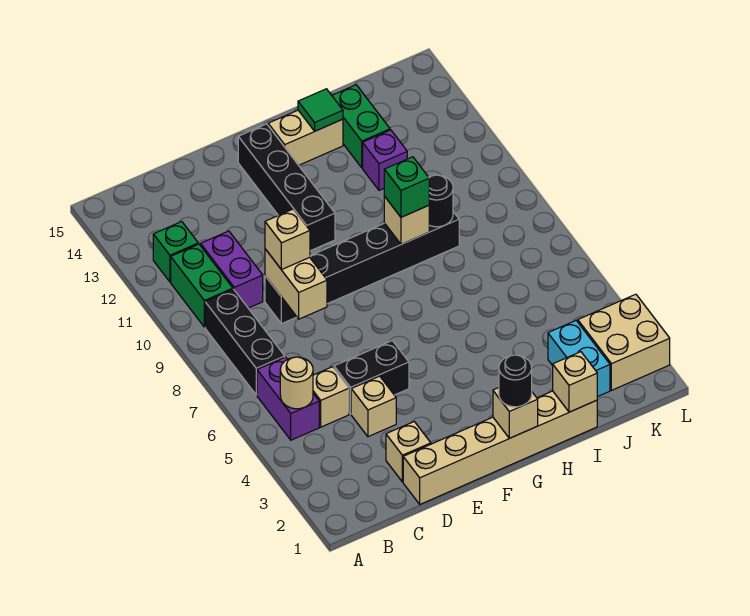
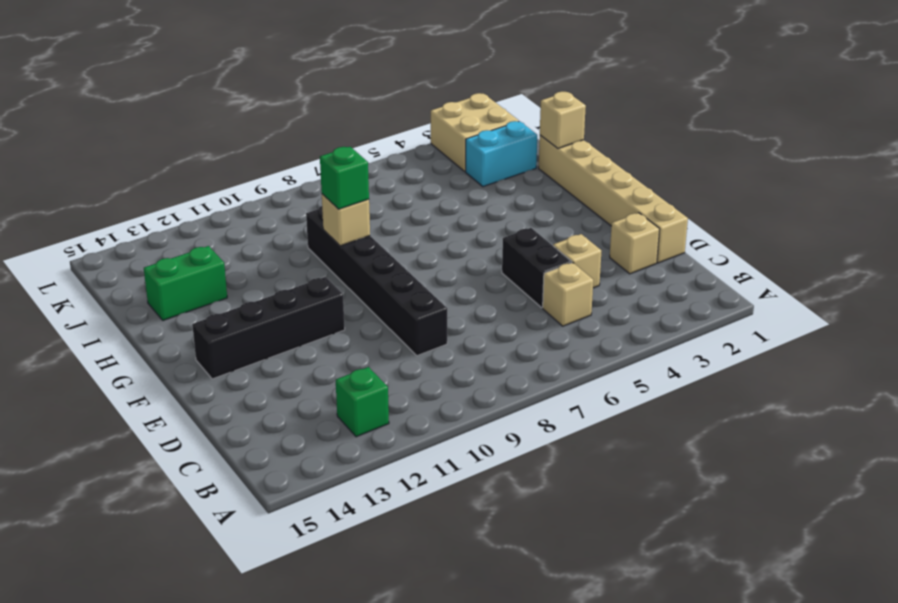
none -> purple brick B5:B6 level 1
none -> black brick B7:B9 level 1
none -> green brick B10:B11 level 1

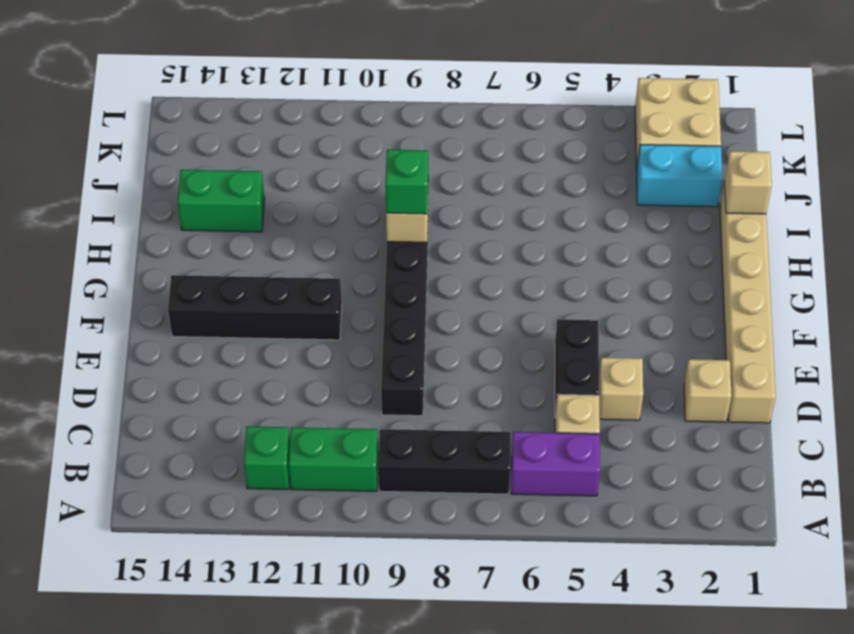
none -> purple brick C10:C11 level 1
none -> tan brick G14:H14 level 1
none -> purple brick I12 level 1

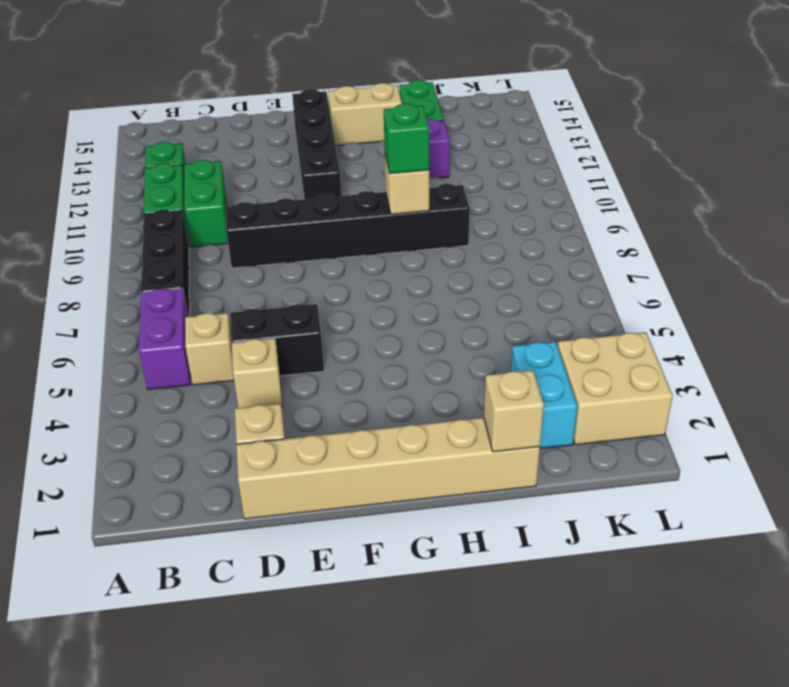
green brick C10:C11 level 1 -> purple brick C10:C11 level 1
none -> tan round brick B5 level 2
none -> tan brick D8:D9 level 2
none -> tan brick G1 level 2

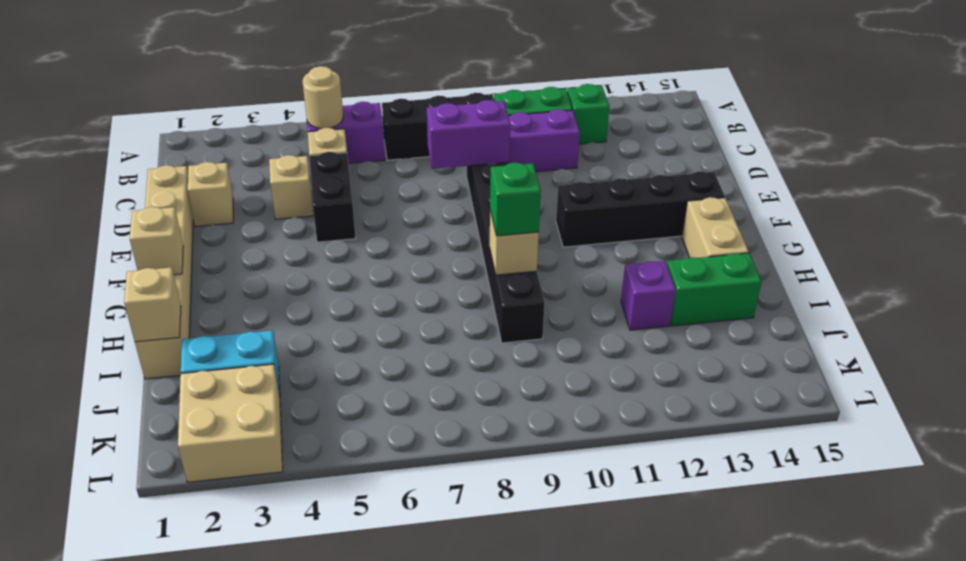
purple brick D8:D9 level 2 -> tan brick D8:D9 level 2
none -> green tile H14 level 2
none -> black round brick I9 level 2
none -> tan brick D9 level 3

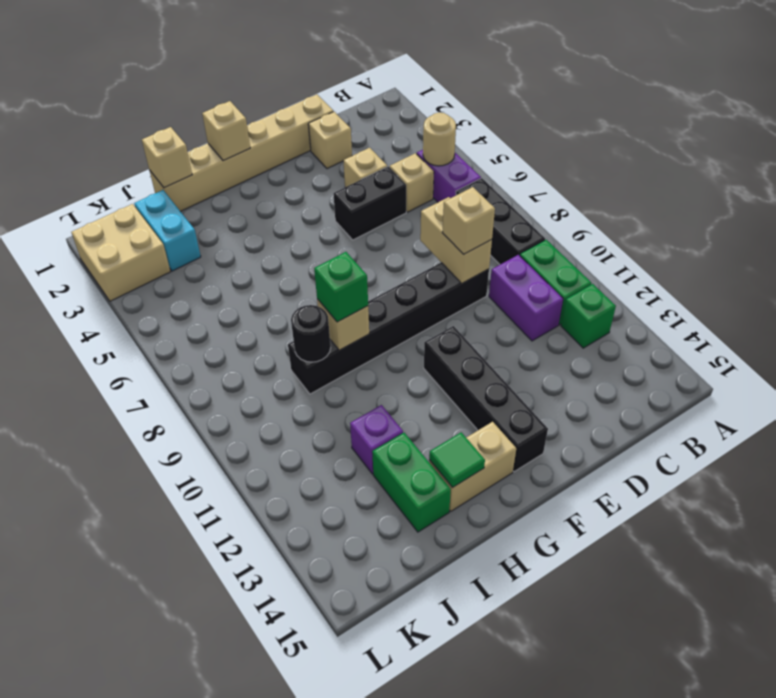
none -> black round brick G1 level 3

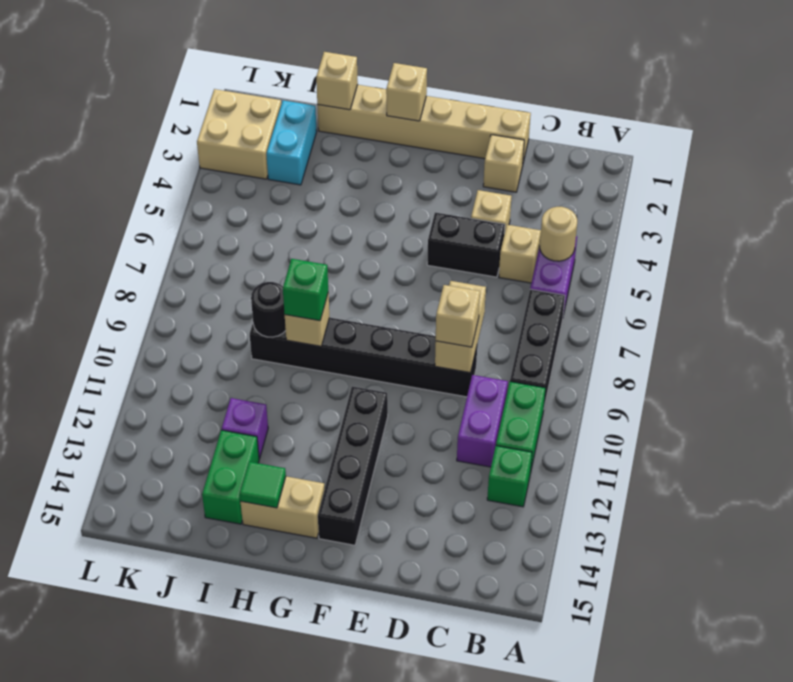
none -> black round brick G1 level 3

